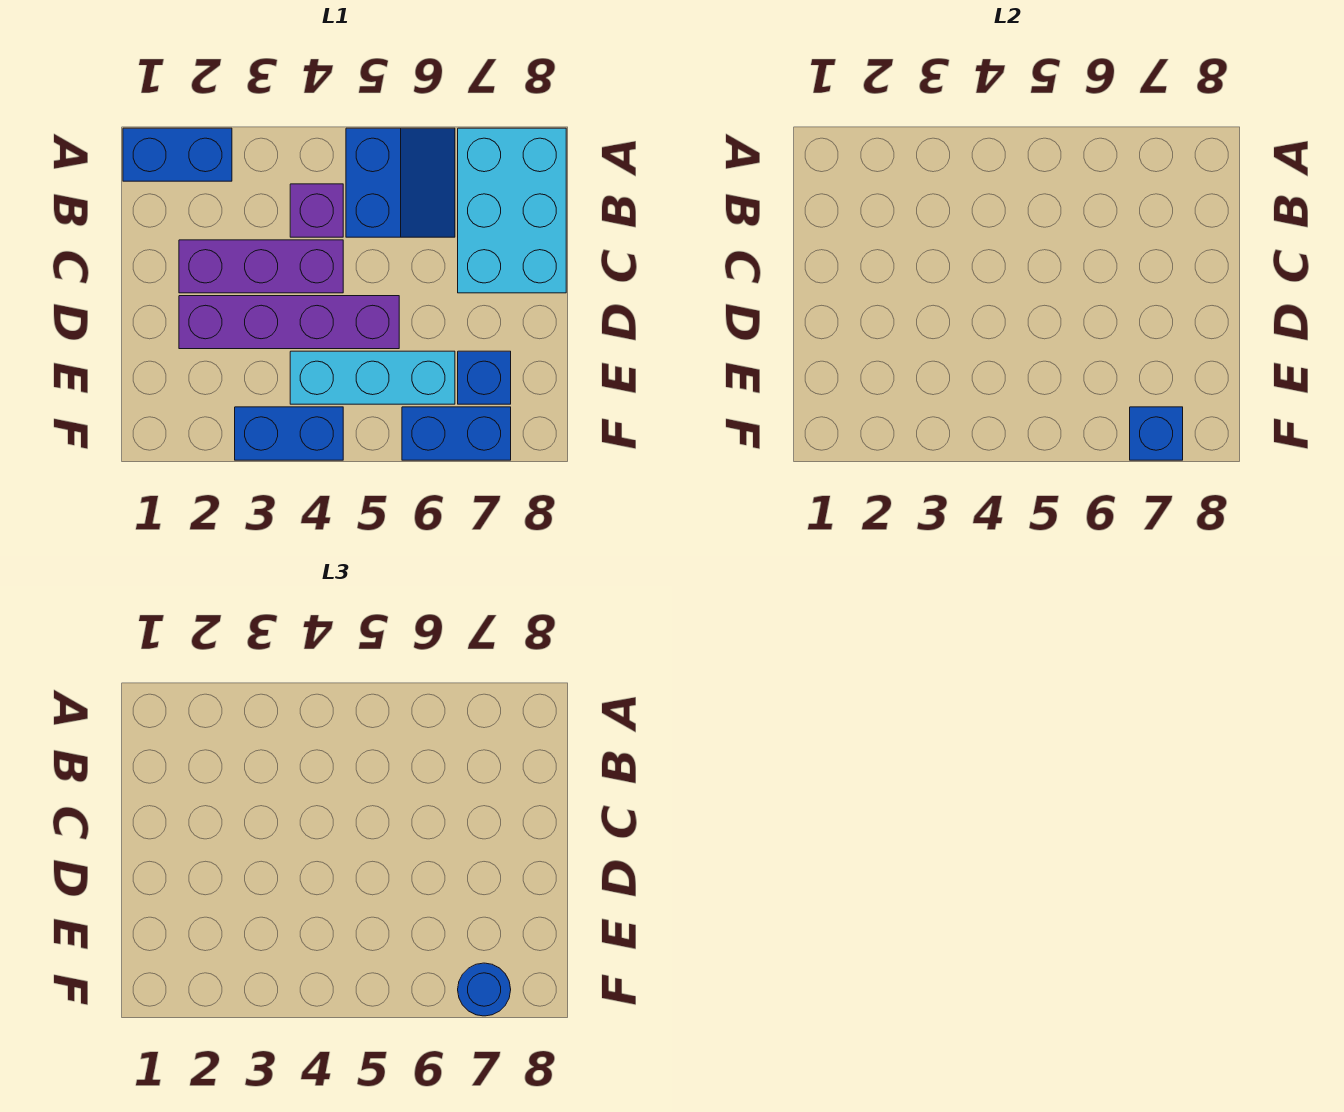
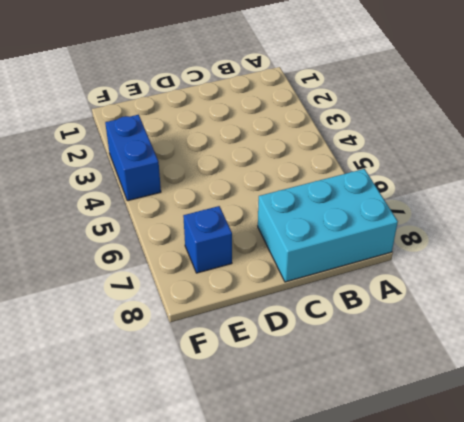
none -> blue brick A1:A2 level 1
none -> blue slope A5:B6 level 1 top 5
none -> purple brick B4 level 1

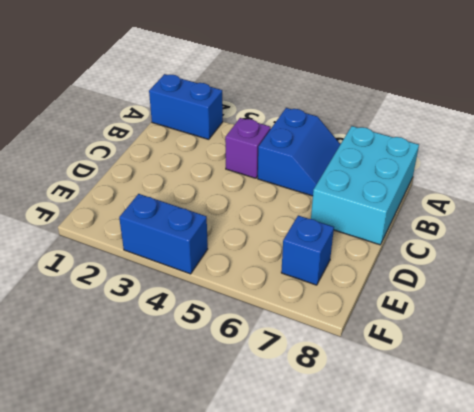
none -> purple brick C2:C4 level 1
none -> purple brick D2:D5 level 1
none -> cyan brick E4:E6 level 1

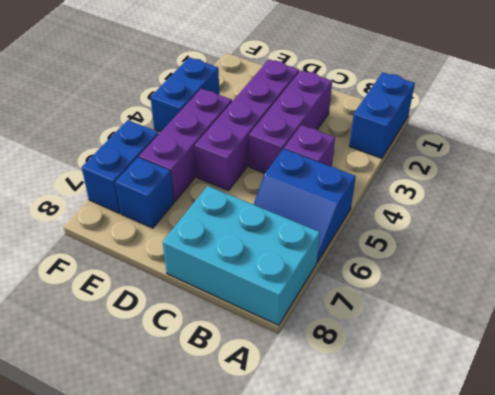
purple brick E4:E6 level 1 -> cyan brick E4:E6 level 1
none -> blue brick F7 level 2
none -> blue round brick F7 level 3

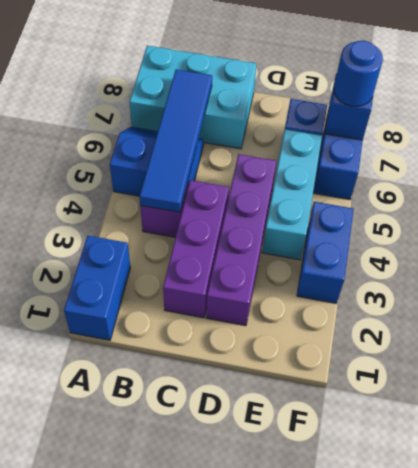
blue tile B4:B7 level 2 -> none

